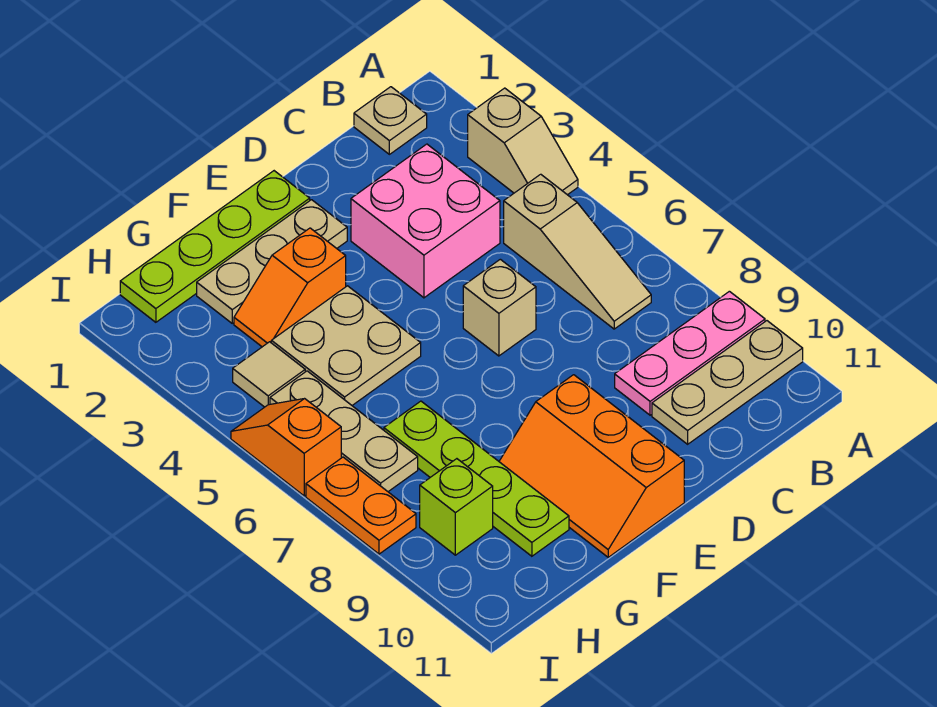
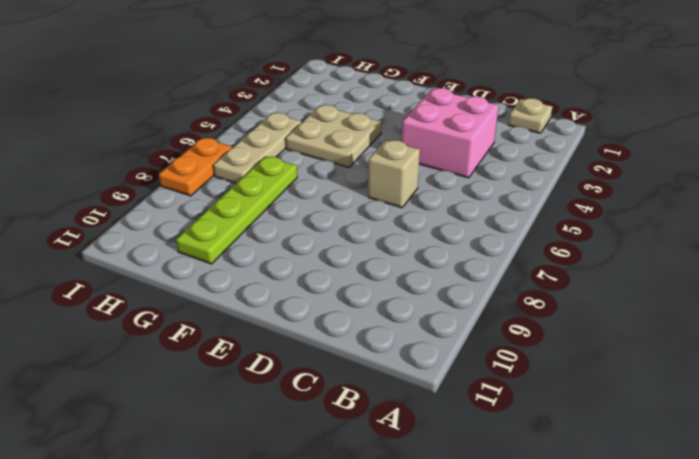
none -> tan slope A3:A4 level 1 top 3
none -> pink plate A9:C9 level 1
none -> tan plate A10:C10 level 1

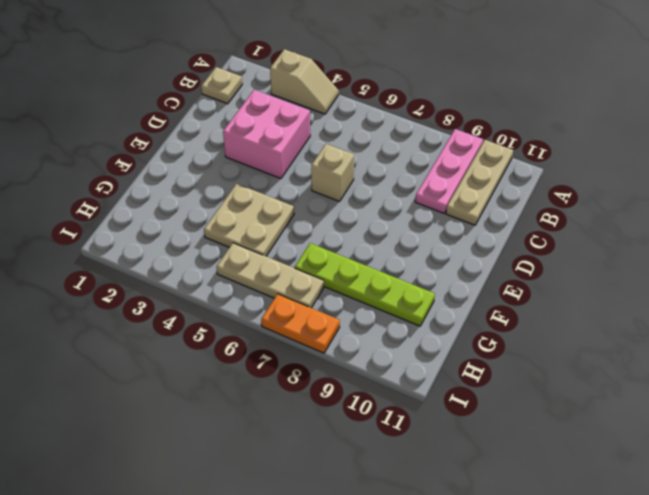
none -> tan slope B5:B7 level 1 top 5
none -> lime plate E1:H1 level 1
none -> tan plate E2:G2 level 1

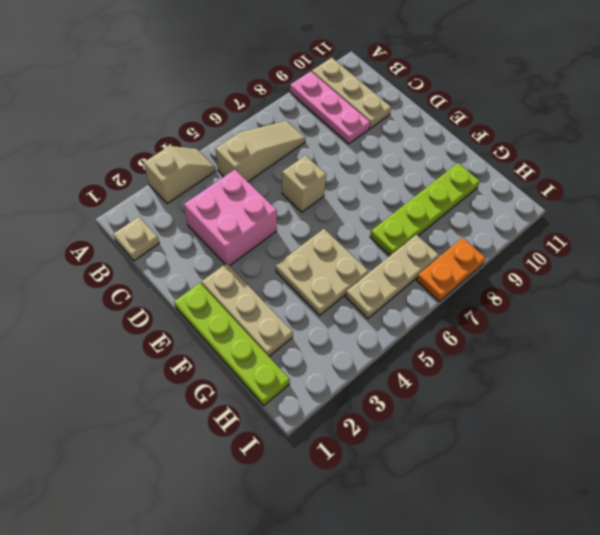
none -> orange slope E9:F11 level 1 top E
none -> orange slope F3:G3 level 1 top F
none -> tan tile H4 level 1

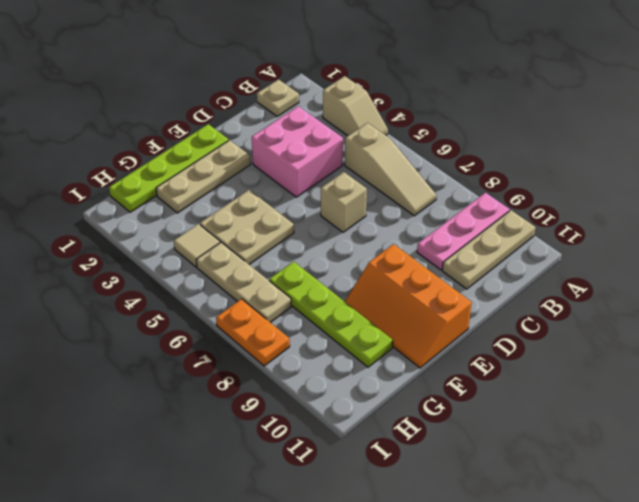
none -> orange slope F3:G3 level 1 top F
none -> lime brick H9 level 1
none -> orange slope I5:I6 level 1 top 6

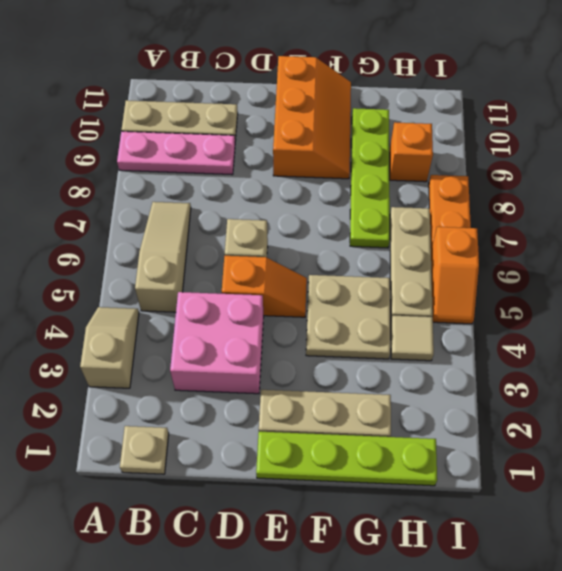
orange slope D5:E5 level 1 top D -> orange slope F3:G3 level 1 top F
orange brick H9 level 1 -> lime brick H9 level 1

